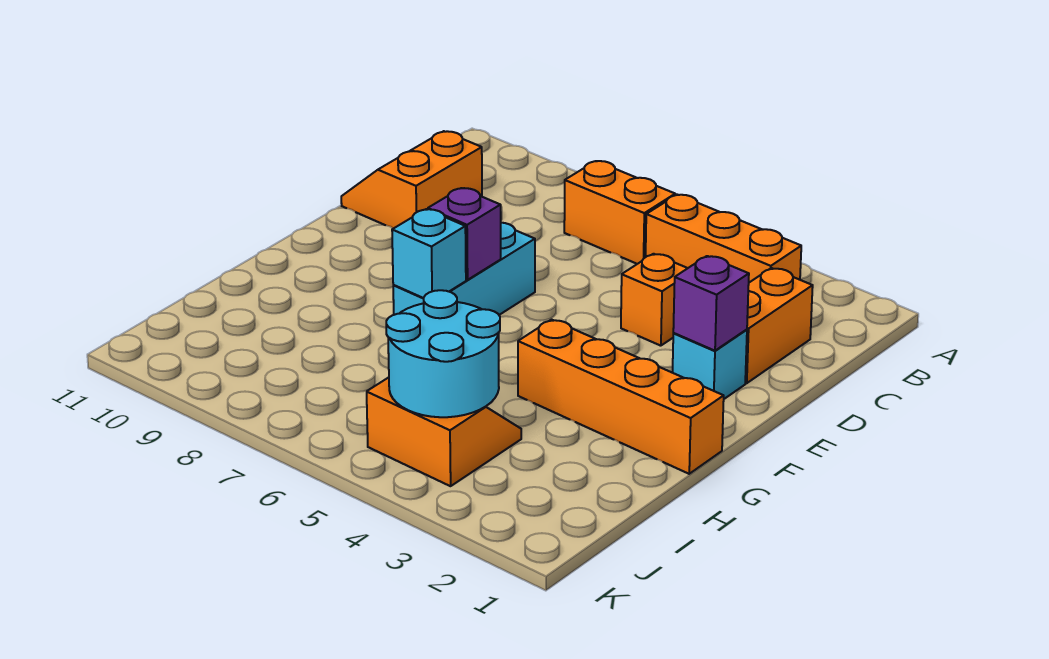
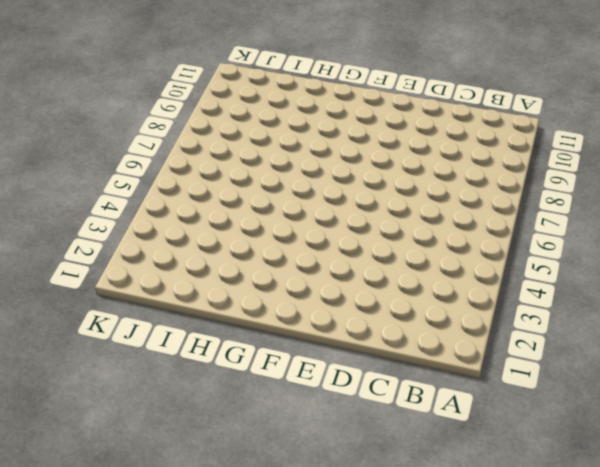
none -> orange brick B3:B5 level 1
none -> orange brick B6:B7 level 1
none -> orange brick C2:D2 level 1

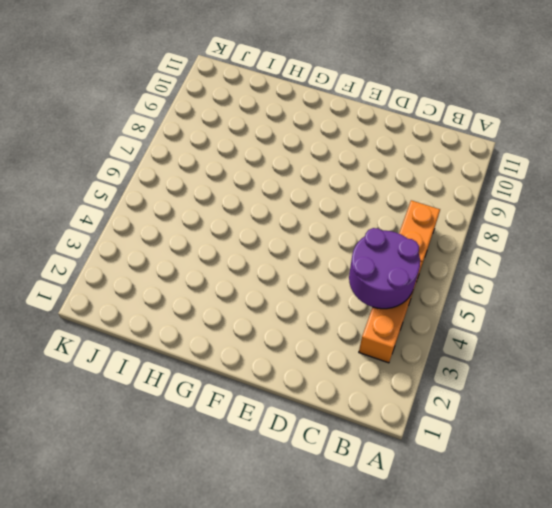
purple round brick B4:C5 level 2 -> none
none -> orange brick C2:D2 level 1
none -> orange slope C10:D11 level 1 top 10
none -> orange brick D4 level 1

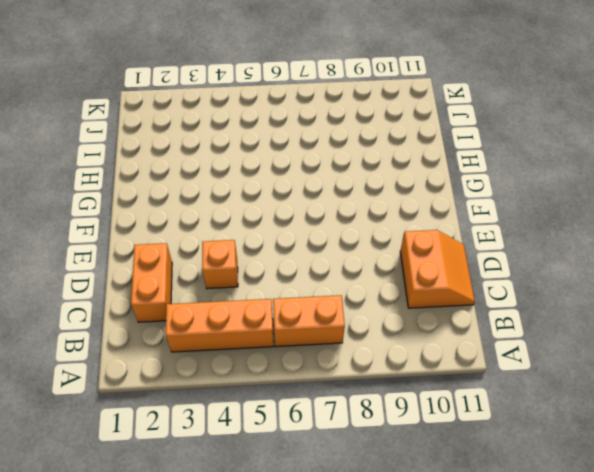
none -> cyan brick E2 level 1
none -> cyan brick E7:G7 level 1
none -> orange brick G1:G4 level 1

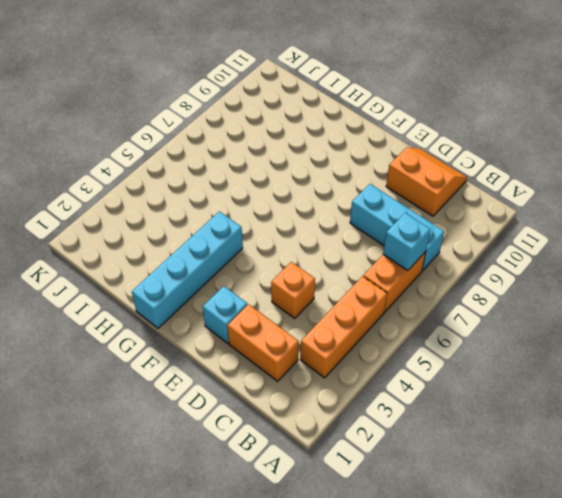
cyan brick B7 level 2 -> cyan brick G7 level 2
cyan brick B8:D8 level 1 -> cyan brick E7:G7 level 1
cyan brick G1:G4 level 1 -> orange brick G1:G4 level 1
none -> orange slope I4:J5 level 1 top J
none -> purple brick E2 level 2
none -> purple brick F7 level 2

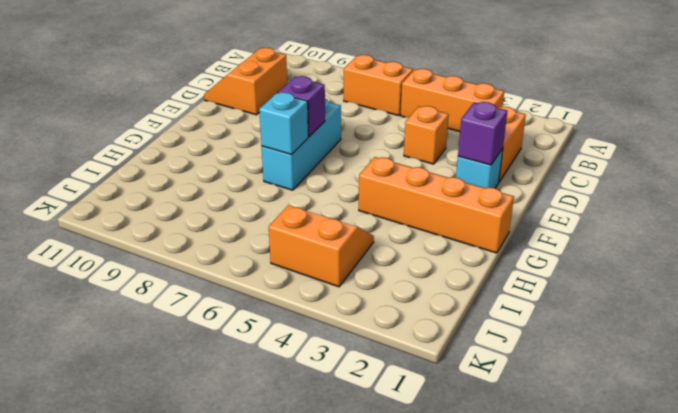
none -> cyan round brick I4:J5 level 2

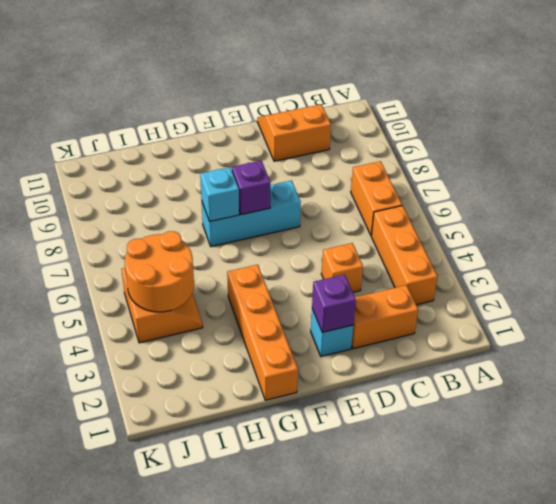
orange round brick I4:J5 level 2 -> cyan round brick I4:J5 level 2

